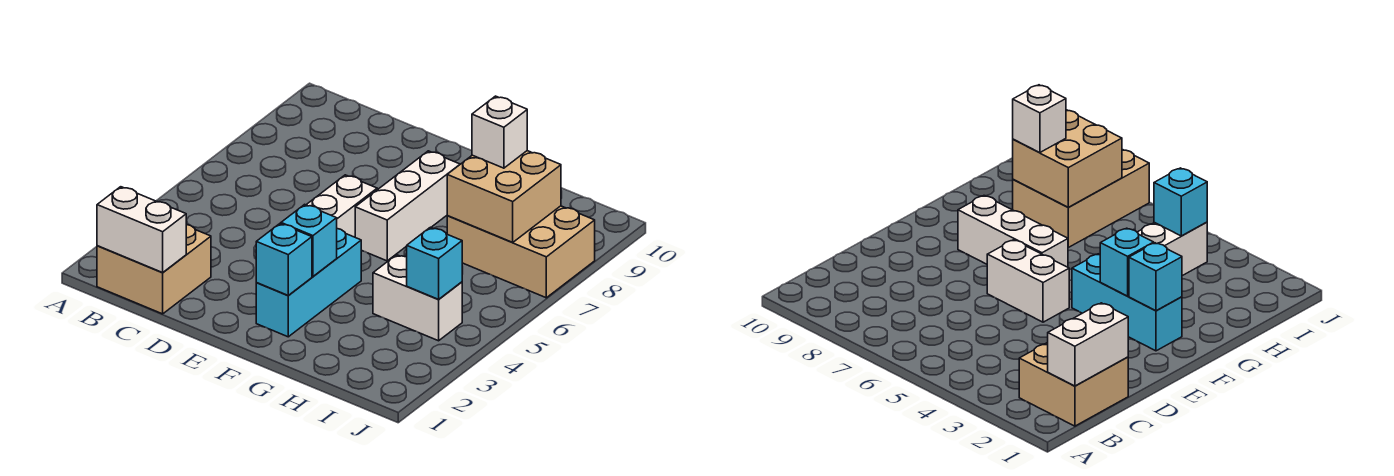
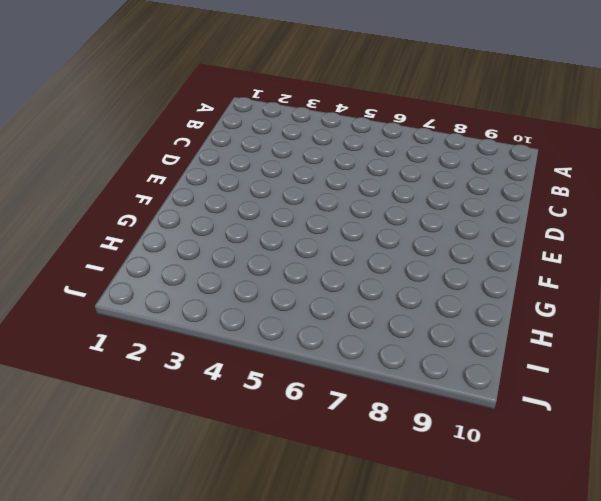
none -> tan brick B1:C2 level 1
none -> white brick E5:E6 level 1
none -> cyan brick F2:F4 level 1

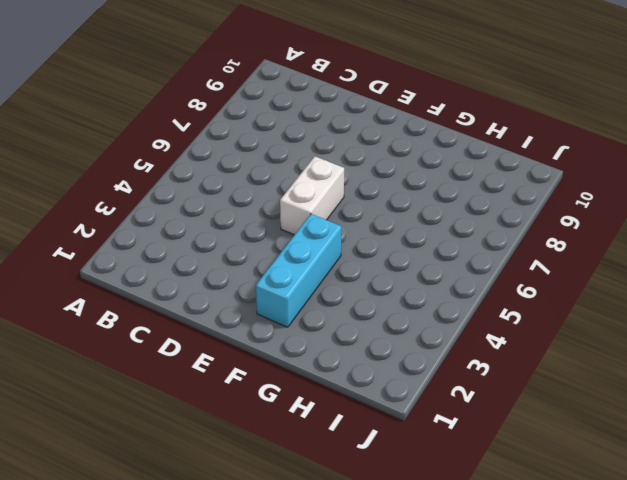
none -> tan brick B1:C2 level 1
none -> white brick F6:F8 level 1
none -> white brick H4:I4 level 1

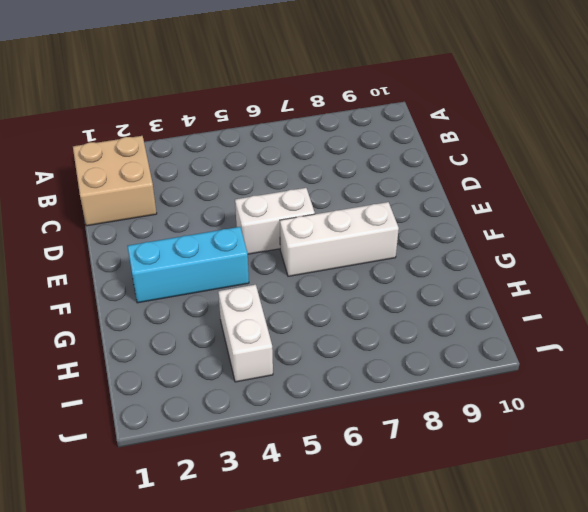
none -> tan brick H7:J8 level 1
none -> white brick B1:C1 level 2
none -> cyan brick F2 level 2

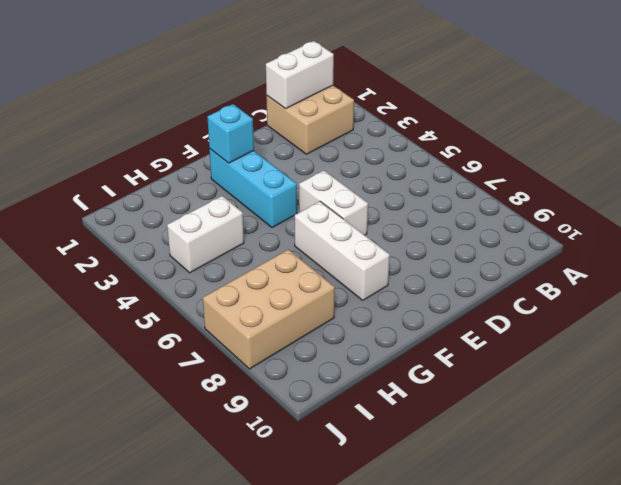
none -> cyan brick F3 level 2
none -> tan brick H7:I8 level 2
none -> cyan brick I4 level 2

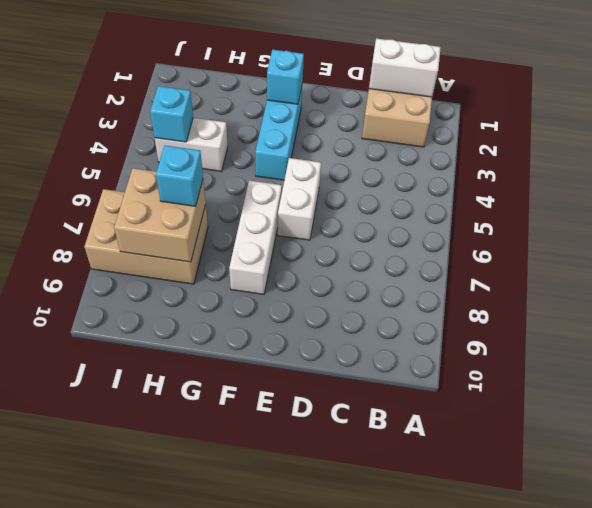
cyan brick H7 level 3 -> cyan brick F3 level 2
none -> white brick H8 level 3

